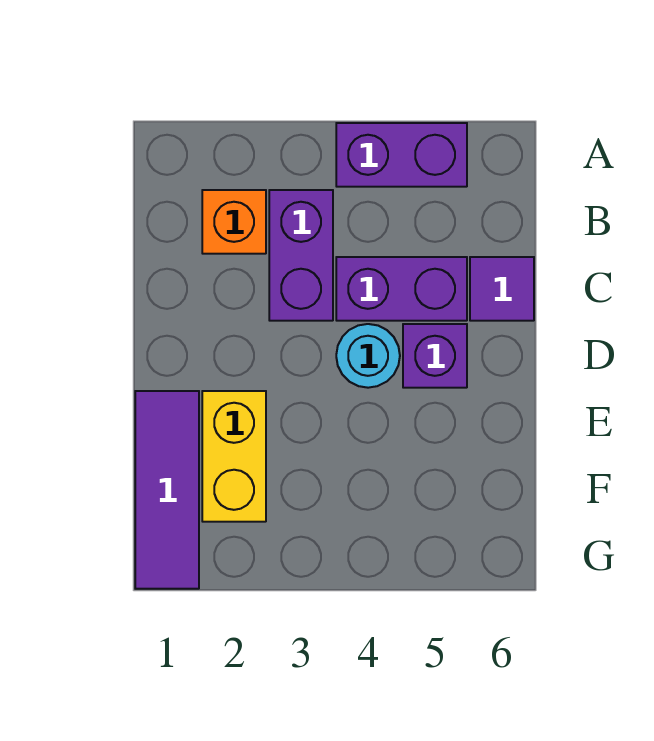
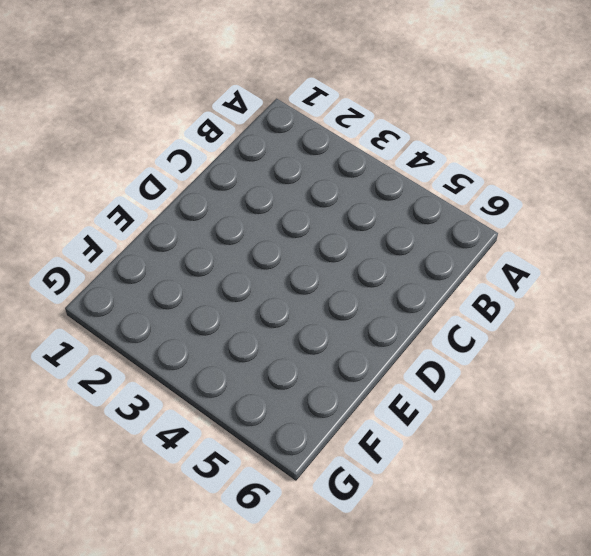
none -> purple brick A4:A5 level 1
none -> orange brick B2 level 1

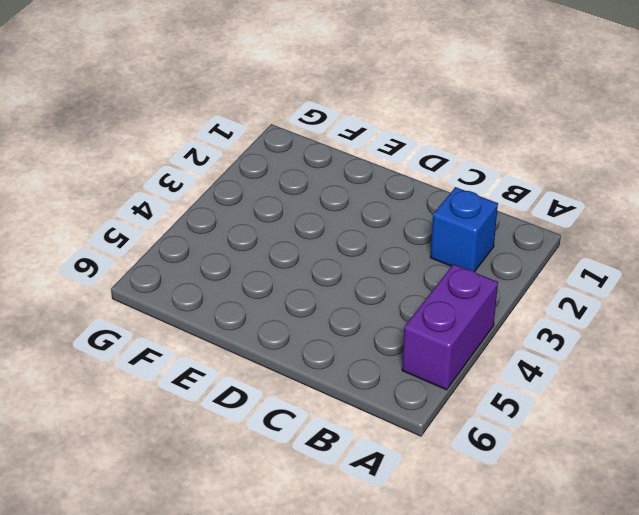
blue brick B2 level 1 -> orange brick B2 level 1
none -> purple brick B3:C3 level 1
none -> purple brick C4:C5 level 1

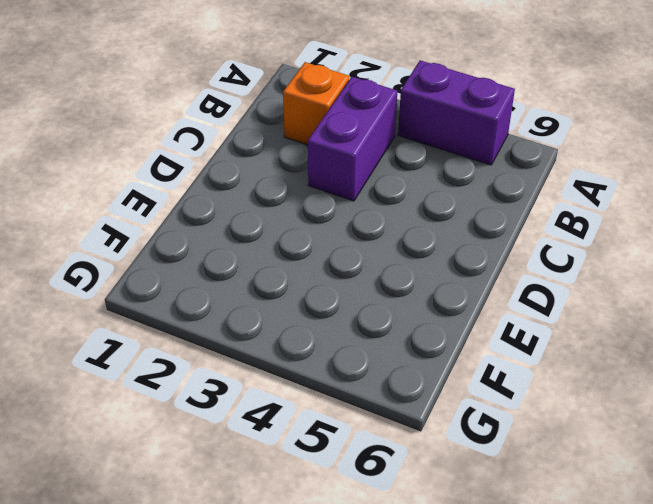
none -> purple brick C4:C5 level 1
none -> purple tile C6 level 1

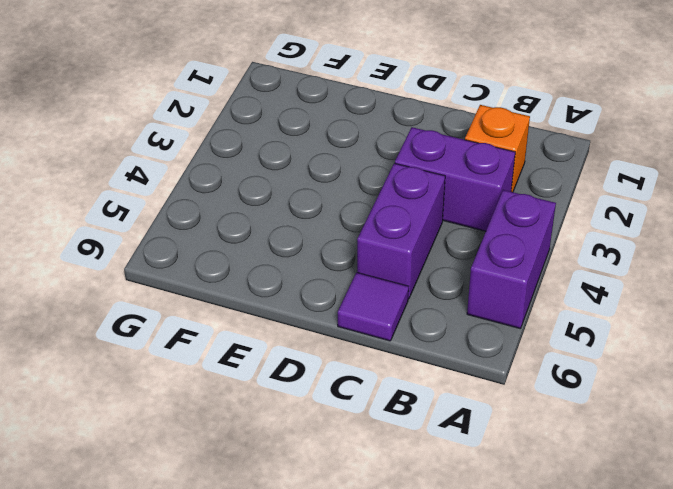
none -> cyan round brick D4 level 1
none -> purple brick D5 level 1

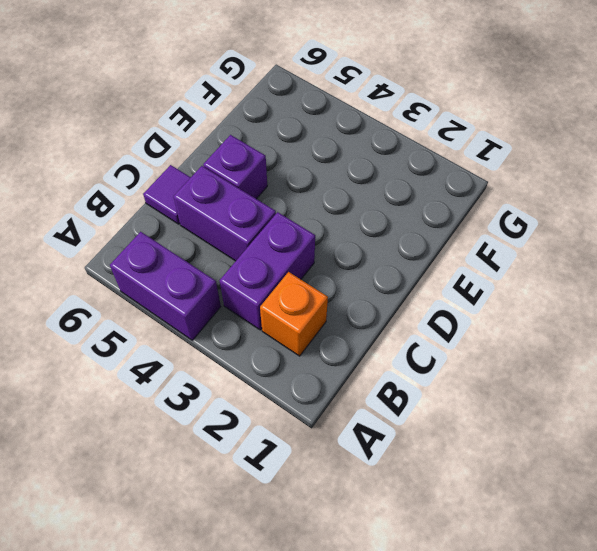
none -> cyan round brick D4 level 1
none -> purple tile E1:G1 level 1

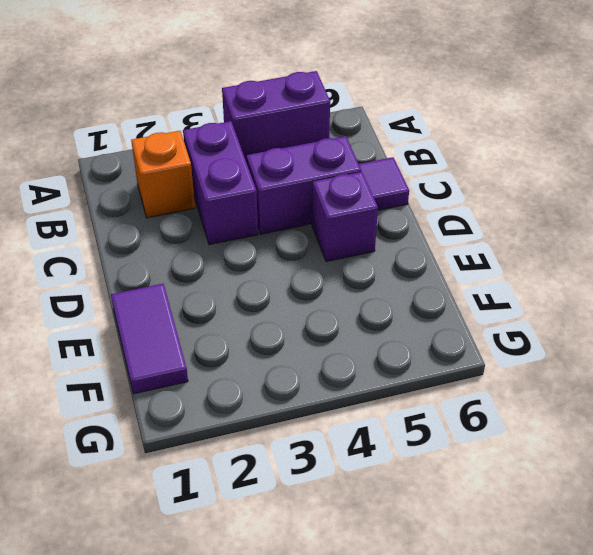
purple tile E1:F1 level 1 -> purple tile E1:G1 level 1
none -> cyan round brick D4 level 1
none -> yellow brick E2:F2 level 1

